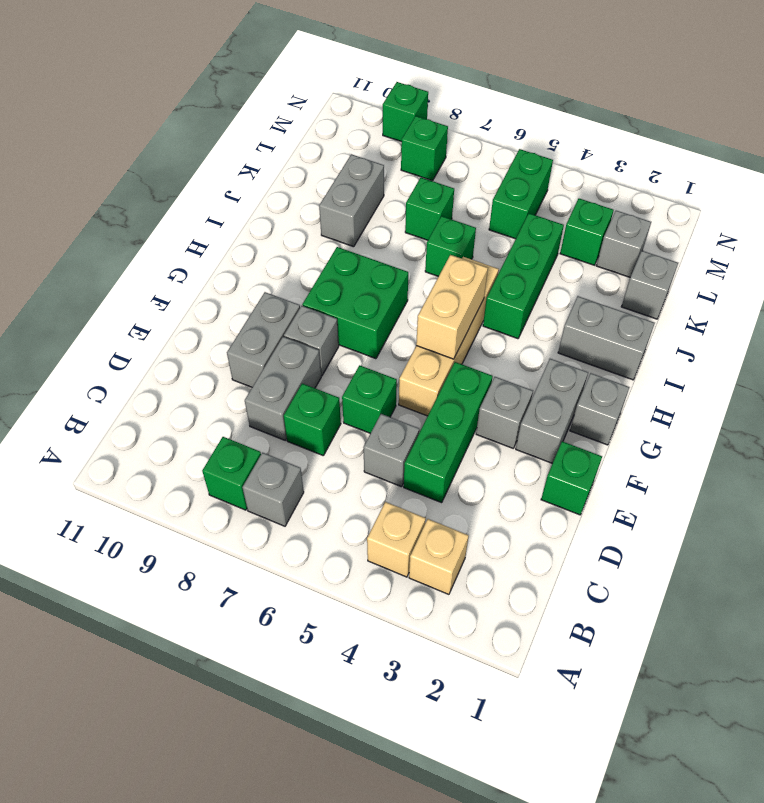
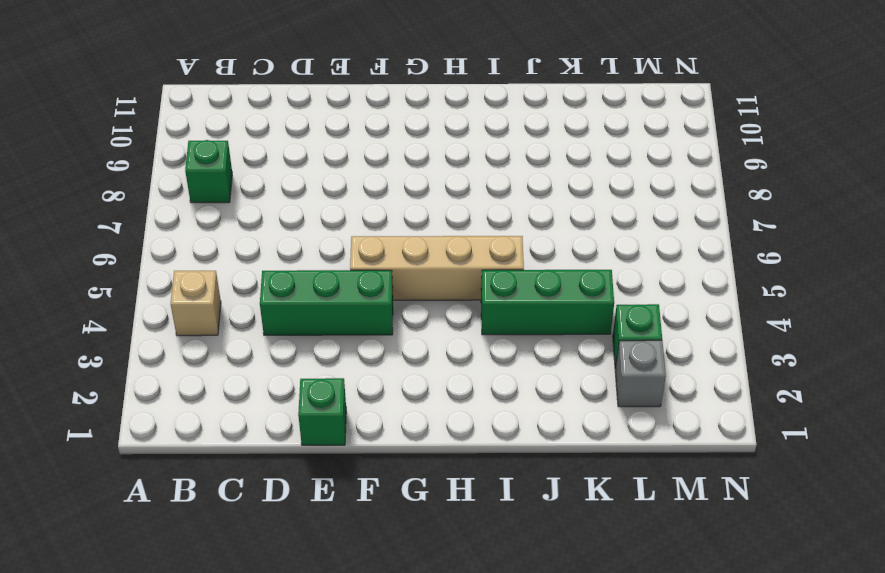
none -> tan brick B3 level 1
none -> grey brick B7 level 1
none -> grey brick D5 level 1

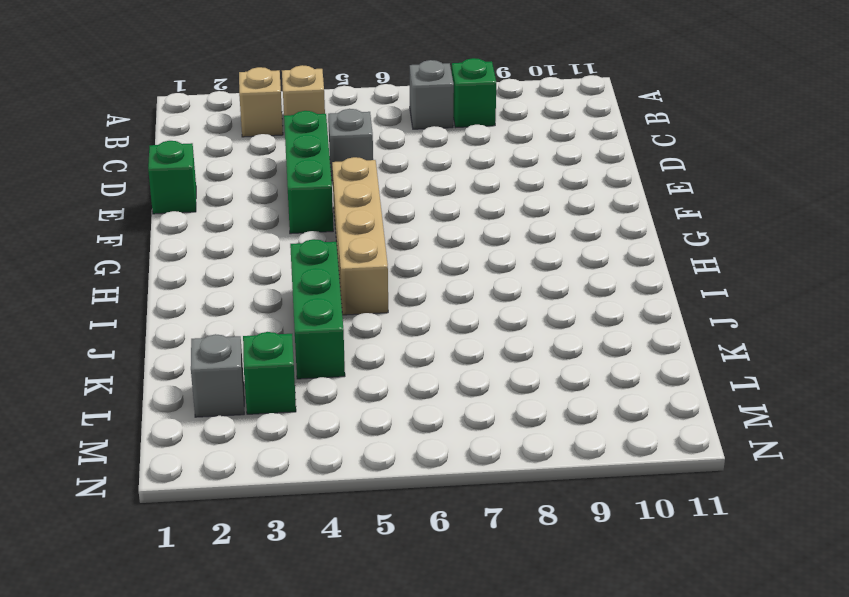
none -> green brick D7 level 1
none -> grey brick D8:E8 level 1
none -> green brick E6 level 1

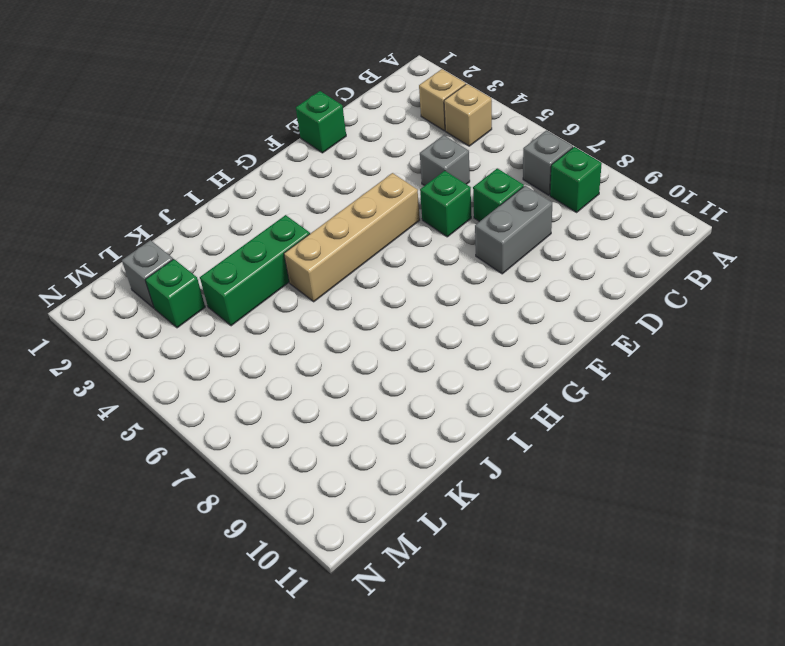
none -> green brick D4:F4 level 1
none -> grey brick E9:F9 level 1
none -> grey brick F2:G2 level 1

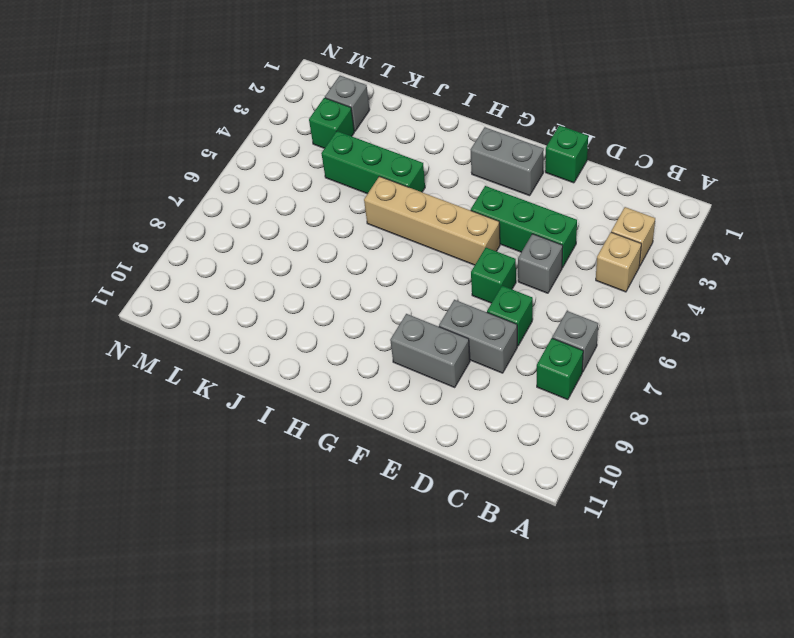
none -> grey brick F3 level 1
none -> grey brick F8 level 1
none -> grey brick G1 level 1

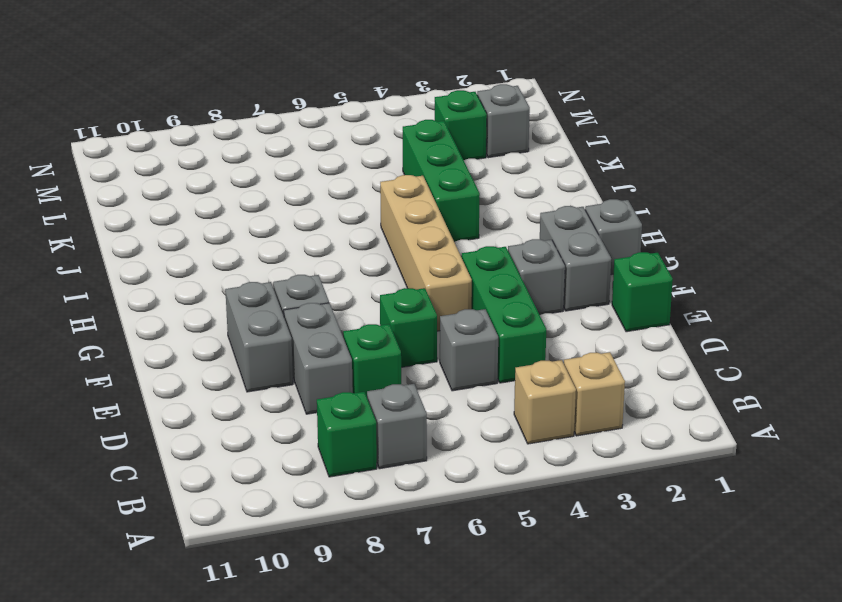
none -> green brick G7:H8 level 1
none -> grey brick I1:I2 level 1
none -> green brick J6 level 1

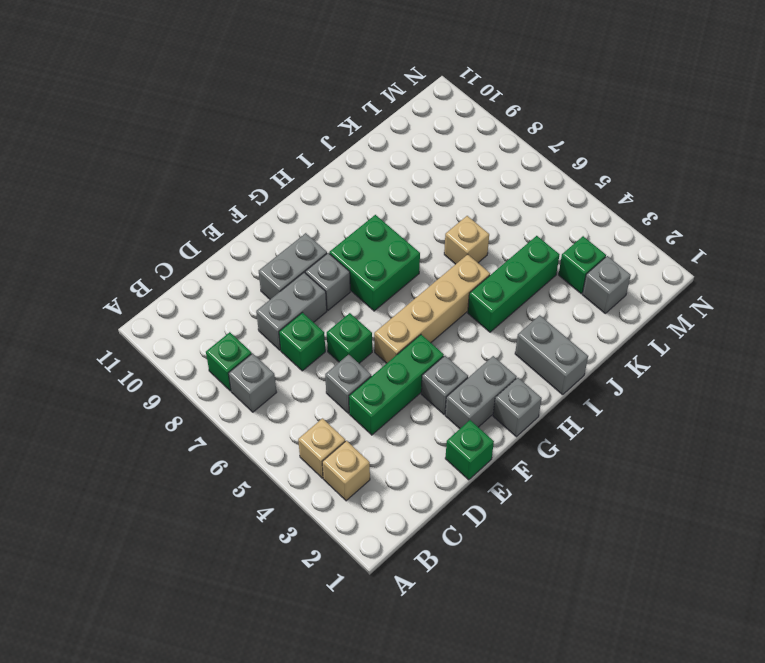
tan brick J6 level 1 -> green brick J6 level 1
none -> grey brick J9:K9 level 1
none -> grey brick K1 level 1
none -> green brick K7 level 1

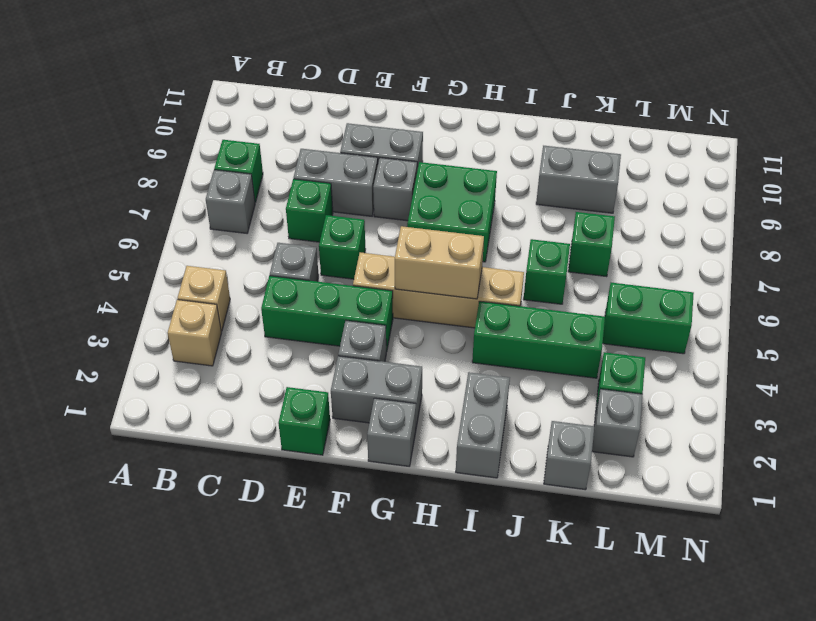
none -> green brick M8 level 1
none -> green brick N9 level 1

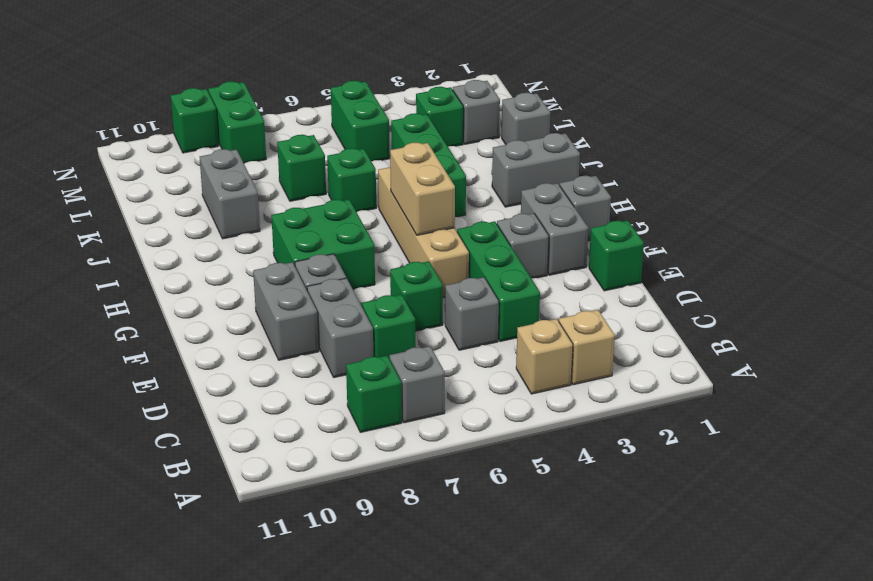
green brick M8:N8 level 1 -> green brick M8 level 1

